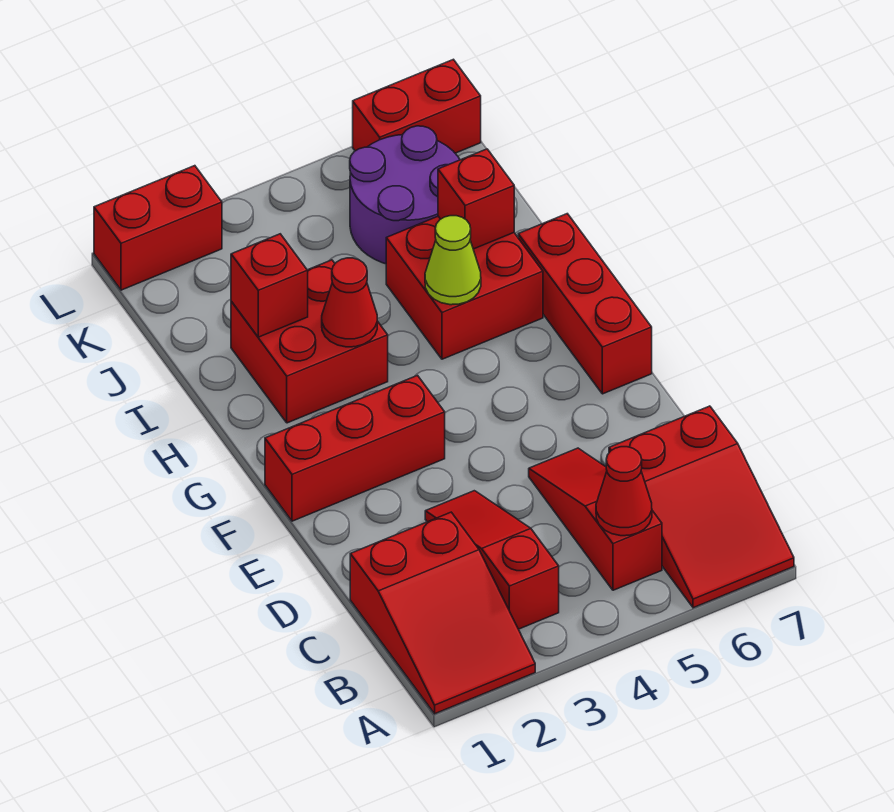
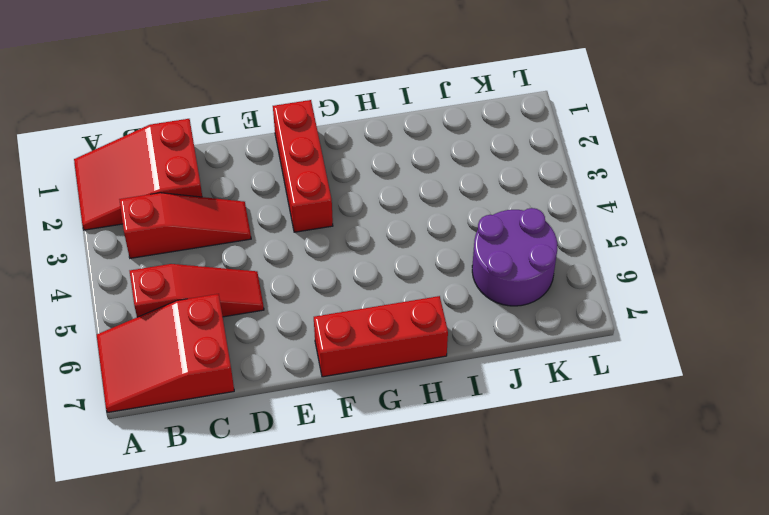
none -> red brick H2:I3 level 1
none -> red brick H5:I6 level 1
none -> red brick L1:L2 level 1

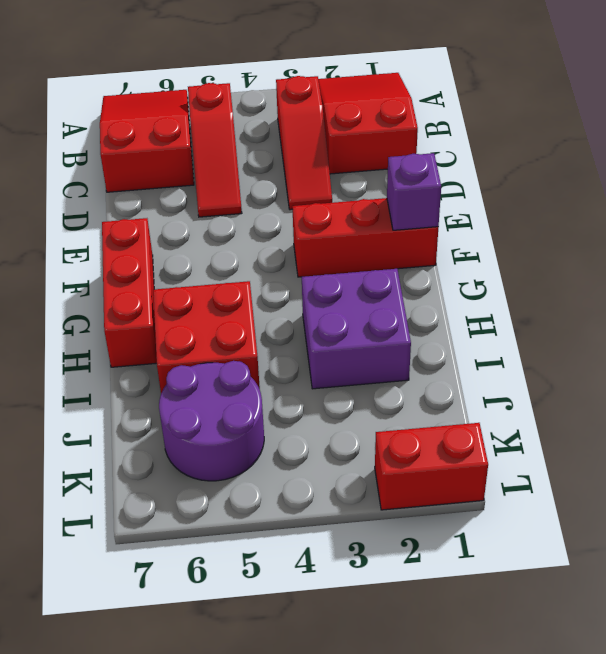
purple brick F1 level 2 -> none
purple brick H2:I3 level 1 -> red brick H2:I3 level 1
none -> red brick L6:L7 level 1
none -> red cone B5 level 2
none -> red cone H3 level 2

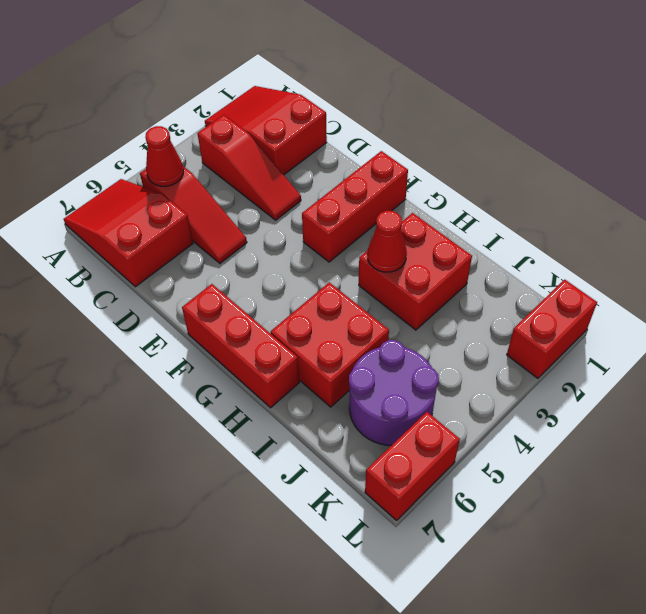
none -> lime cone H5 level 2
none -> red brick I2 level 2
none -> red brick I6 level 2

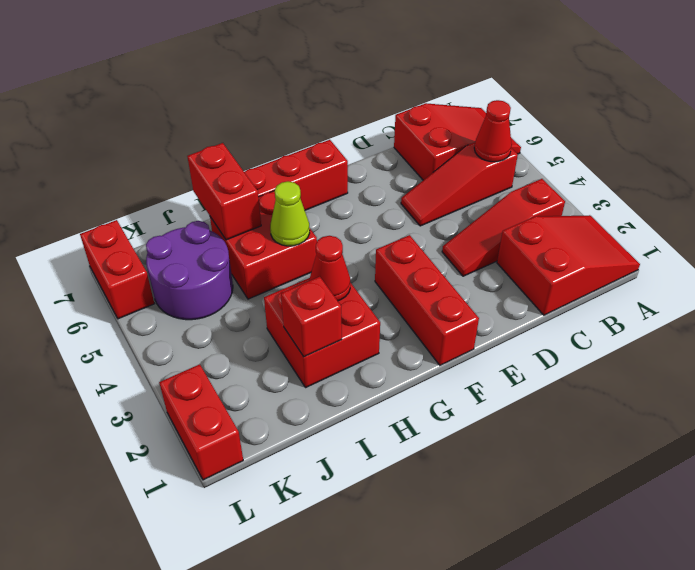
red brick I6:I7 level 2 -> red brick I6 level 2

